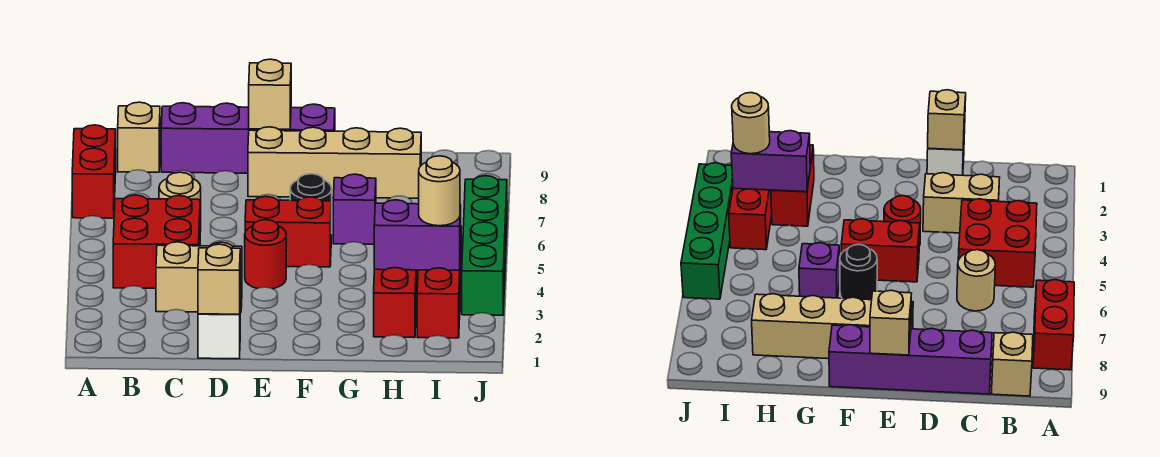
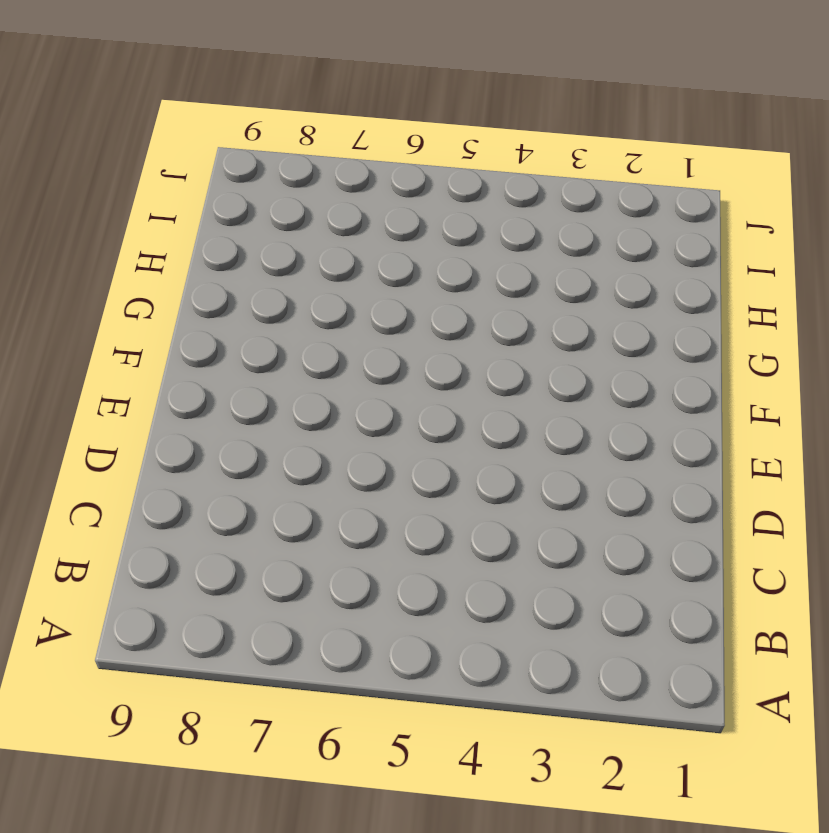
none -> red brick A7:A8 level 1
none -> red brick B4:C5 level 1
none -> tan brick B9 level 1

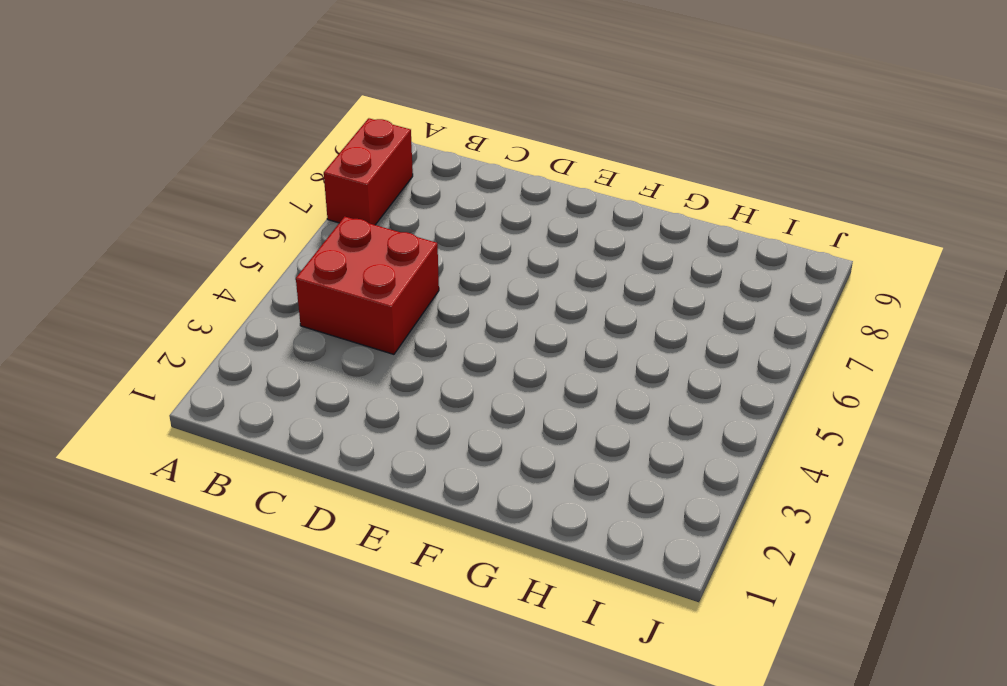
none -> tan brick B9 level 1
none -> tan brick C3:D3 level 1
none -> tan round brick C6 level 1

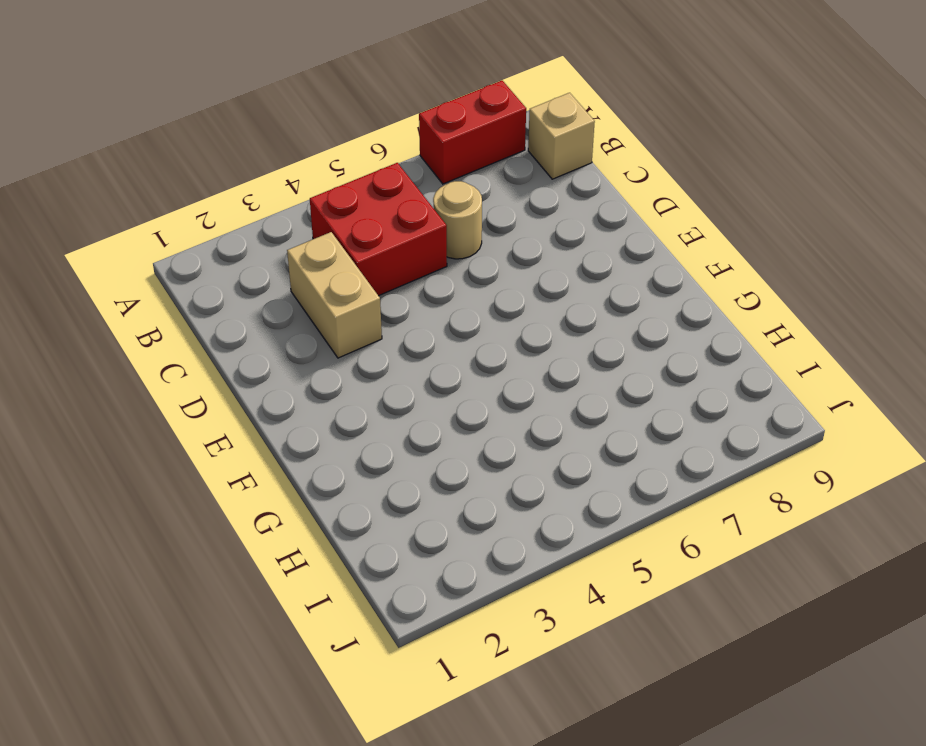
none -> purple brick C9:F9 level 1
none -> white brick D1 level 1
none -> red round brick E4 level 1

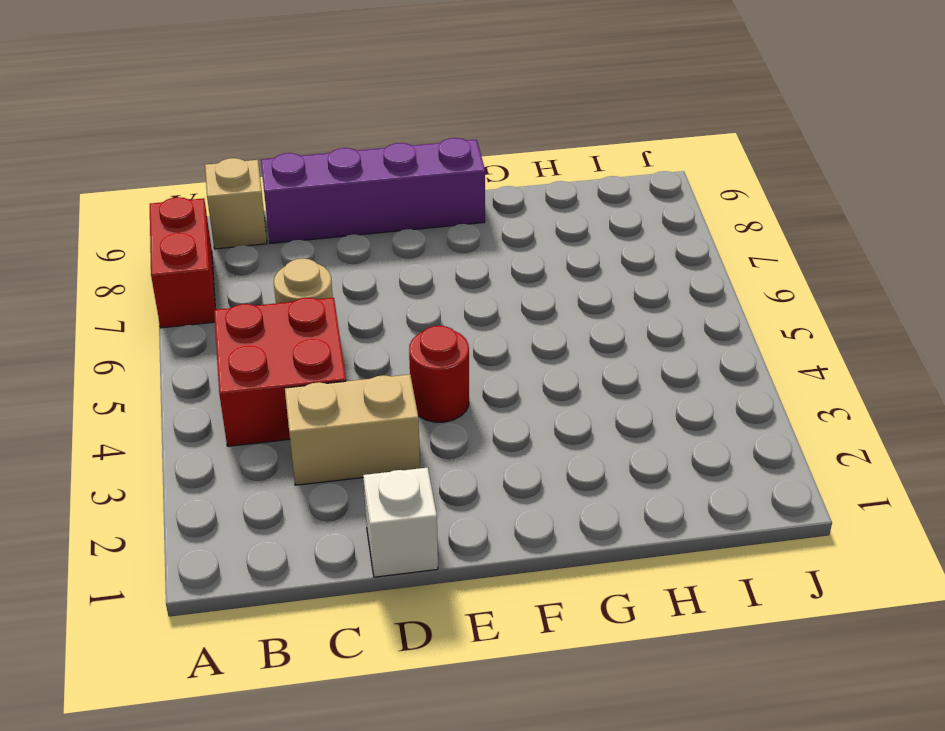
none -> red brick E5:F5 level 1
none -> tan brick E8:H8 level 1
none -> black round brick F6 level 1

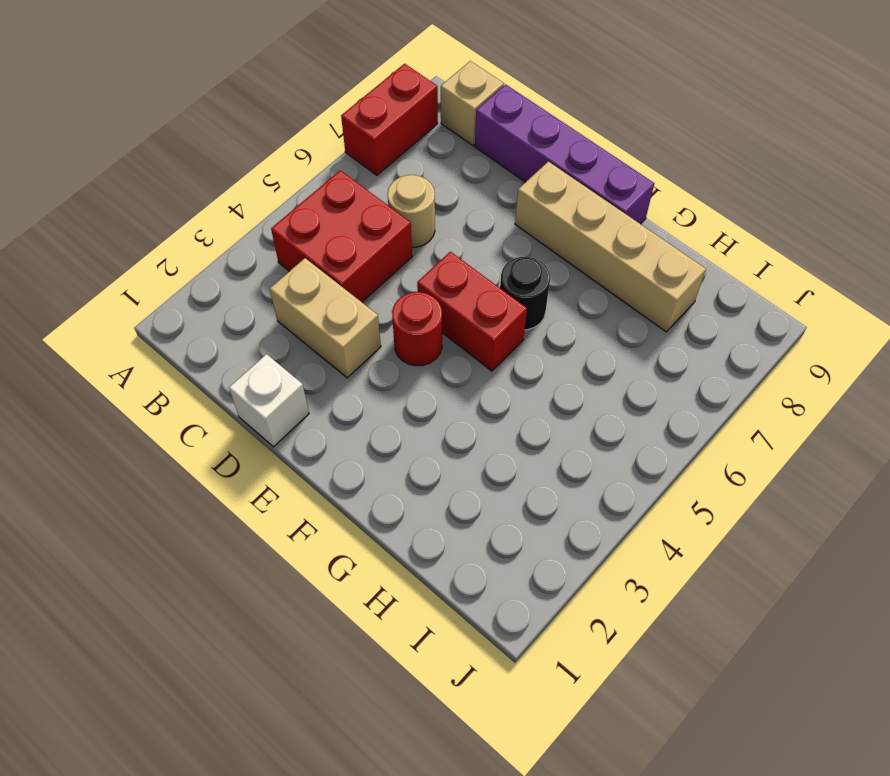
none -> purple brick G6 level 1
none -> red brick H2:H3 level 1
none -> red brick I2:I4 level 1

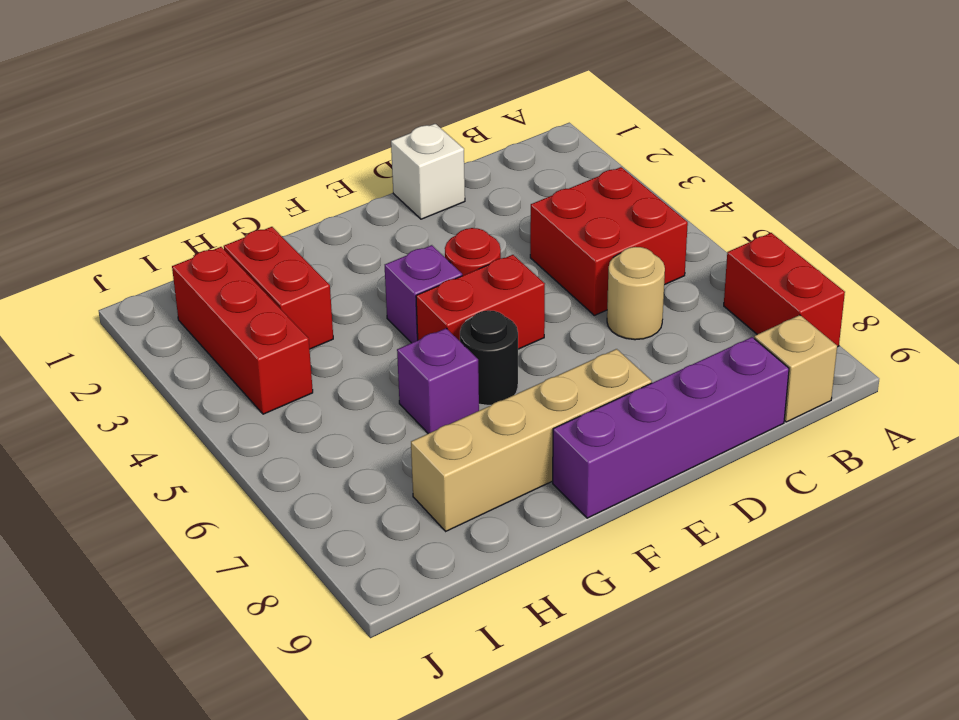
purple brick F4 level 1 -> none
none -> tan brick C3:D3 level 1
none -> green brick J3:J6 level 1
none -> tan brick D1 level 2

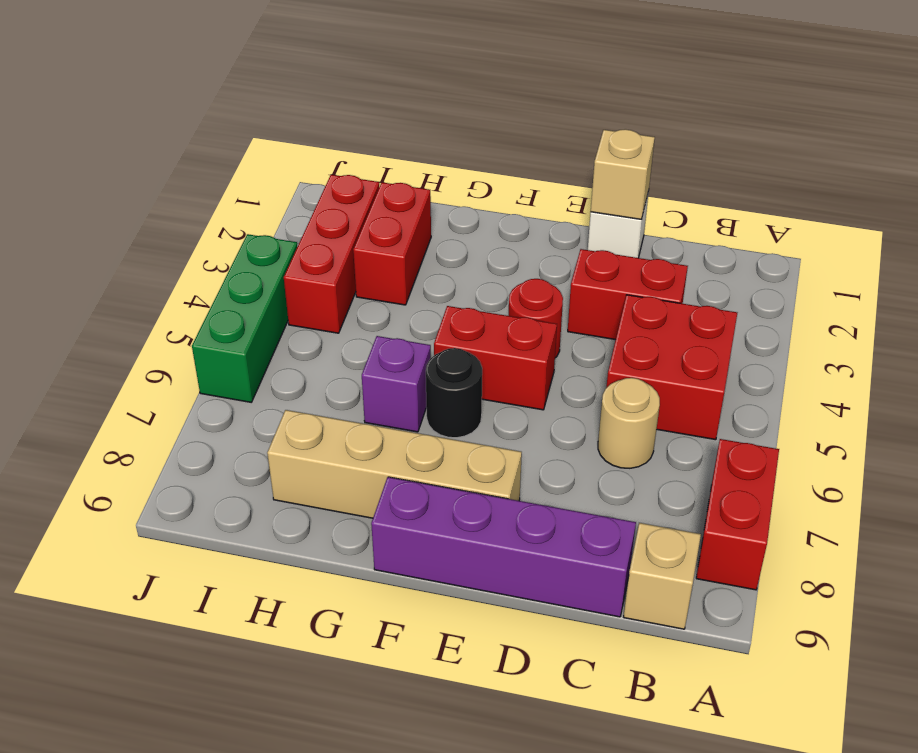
red brick C3:D3 level 1 -> tan brick C3:D3 level 1
green brick J4:J6 level 1 -> green brick J3:J6 level 1
none -> tan brick E9 level 2
none -> purple brick H3:I3 level 2
none -> tan round brick I3 level 3

